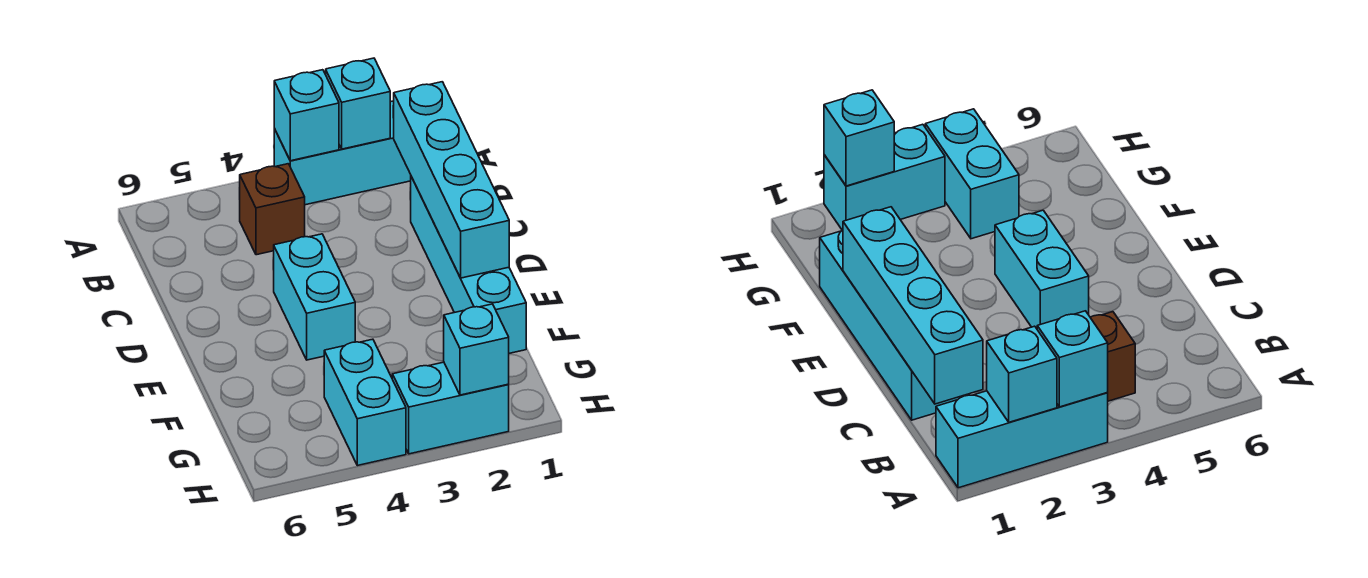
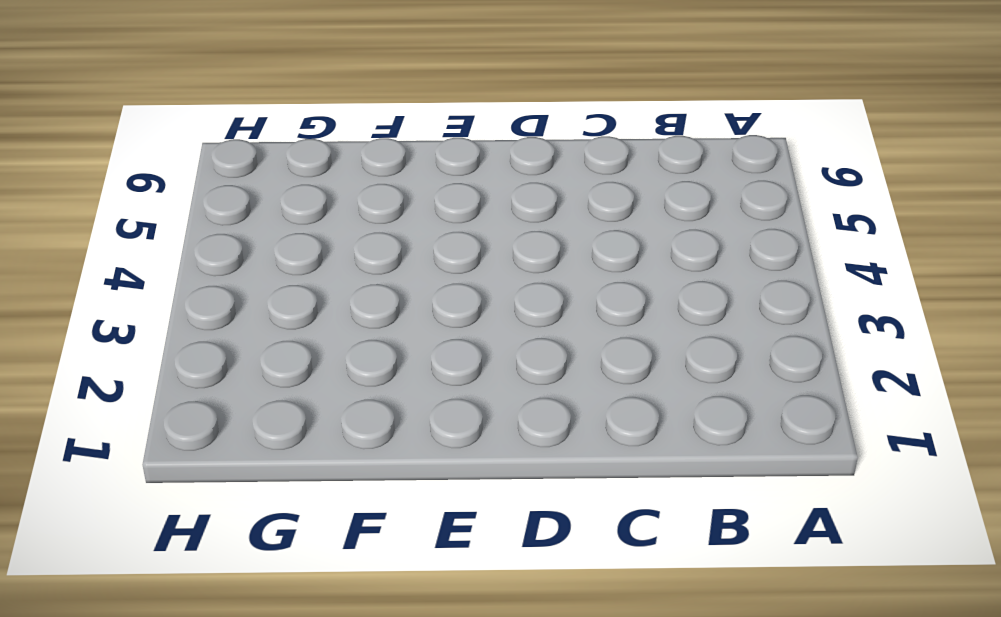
none -> cyan brick A1:A3 level 1
none -> brown brick B4 level 1

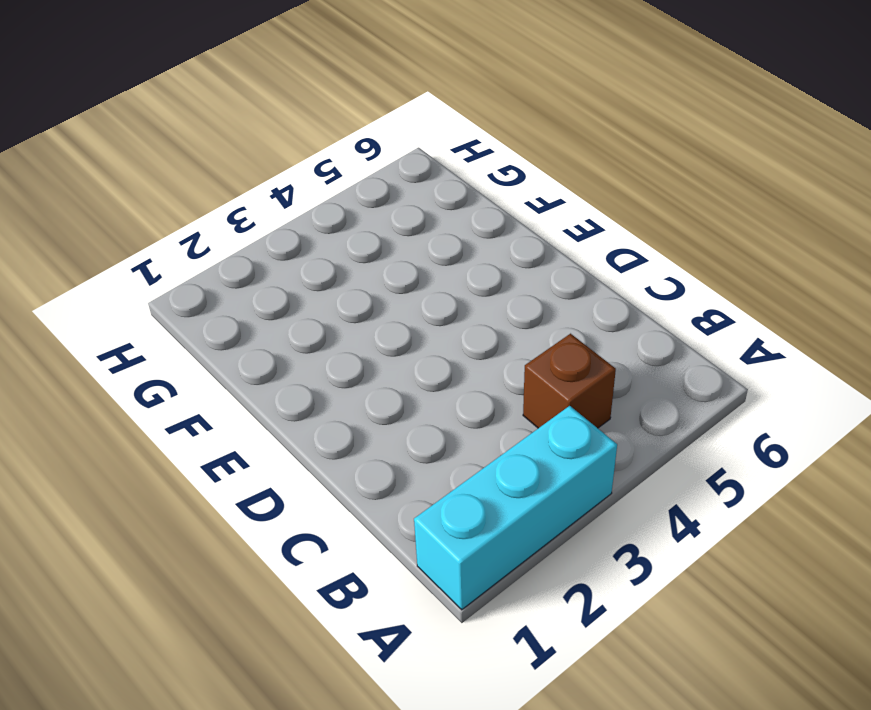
none -> cyan brick C1:F1 level 1
none -> cyan brick D4:E4 level 1

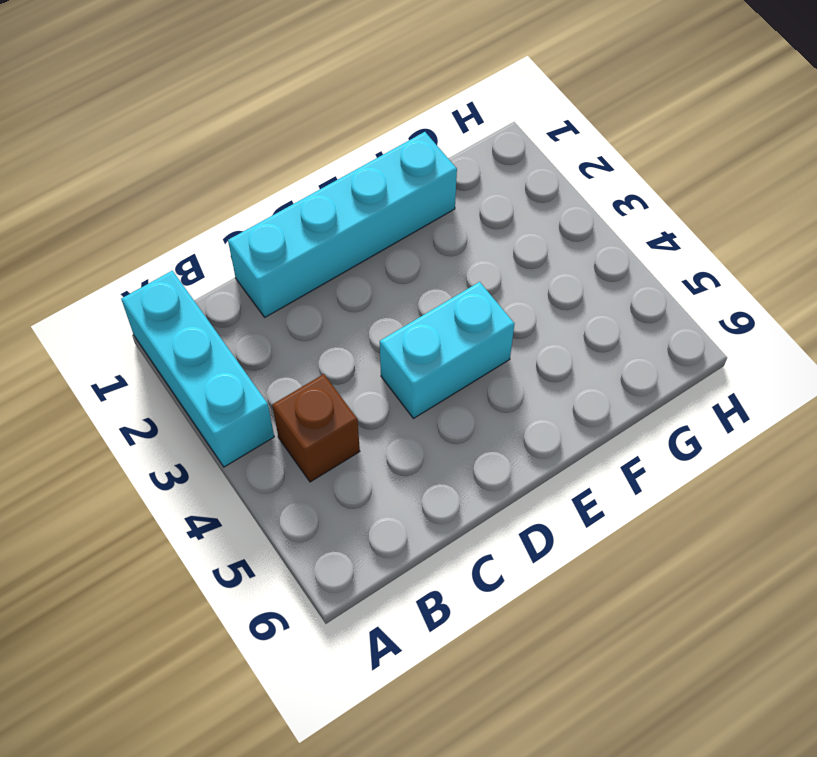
none -> cyan brick G4:H4 level 1
none -> cyan brick H2:H3 level 1

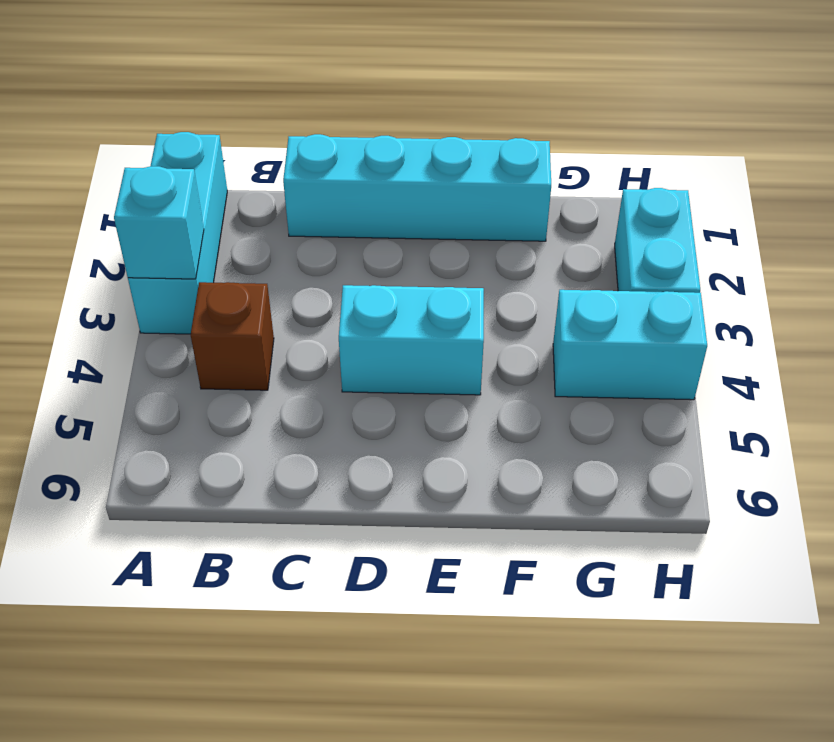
none -> cyan brick A2 level 2
none -> cyan brick B1:E1 level 2

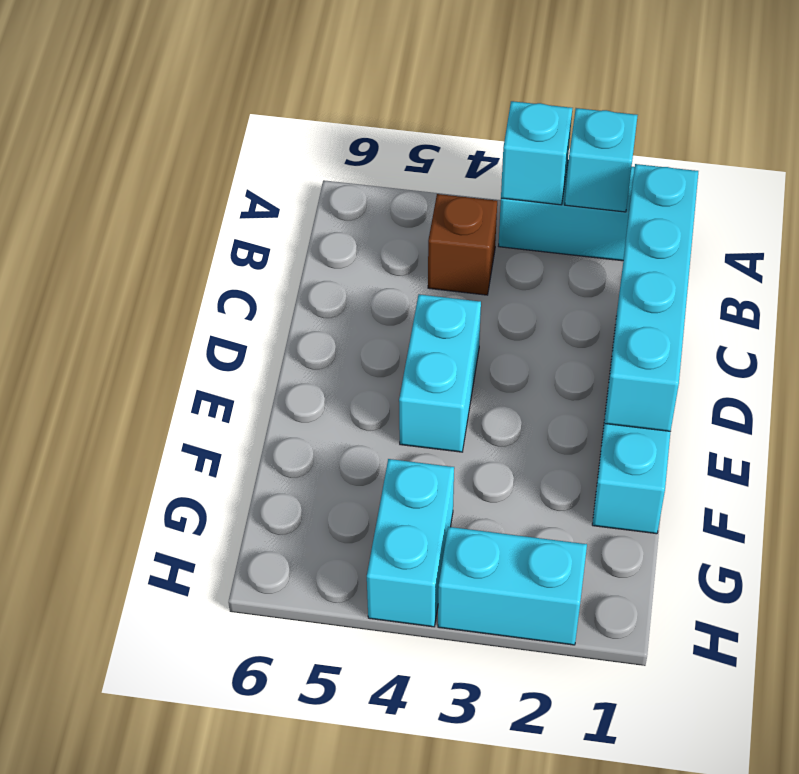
none -> cyan brick H2 level 2

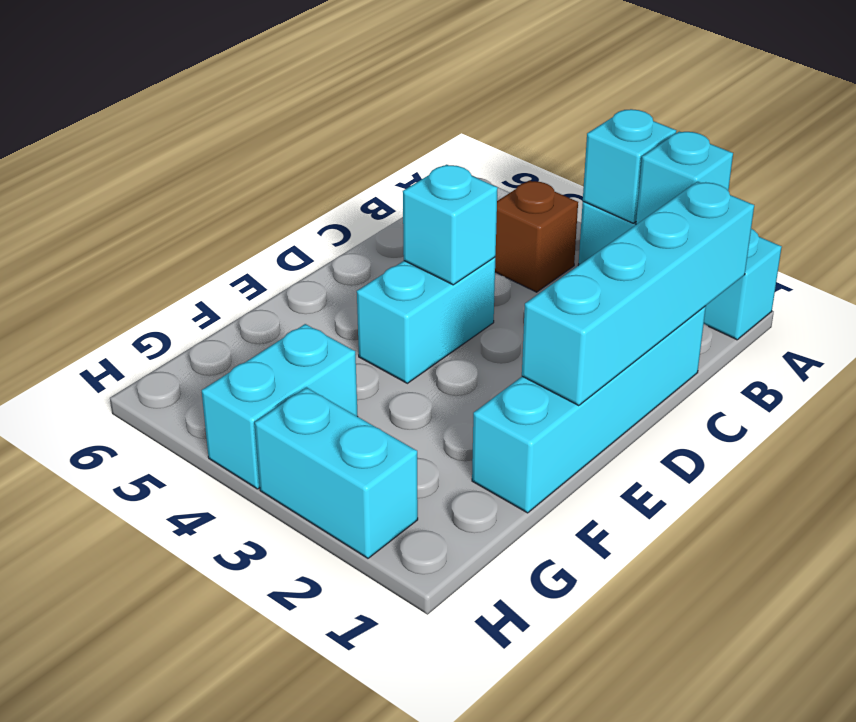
cyan brick D4 level 2 -> cyan brick H2 level 2

